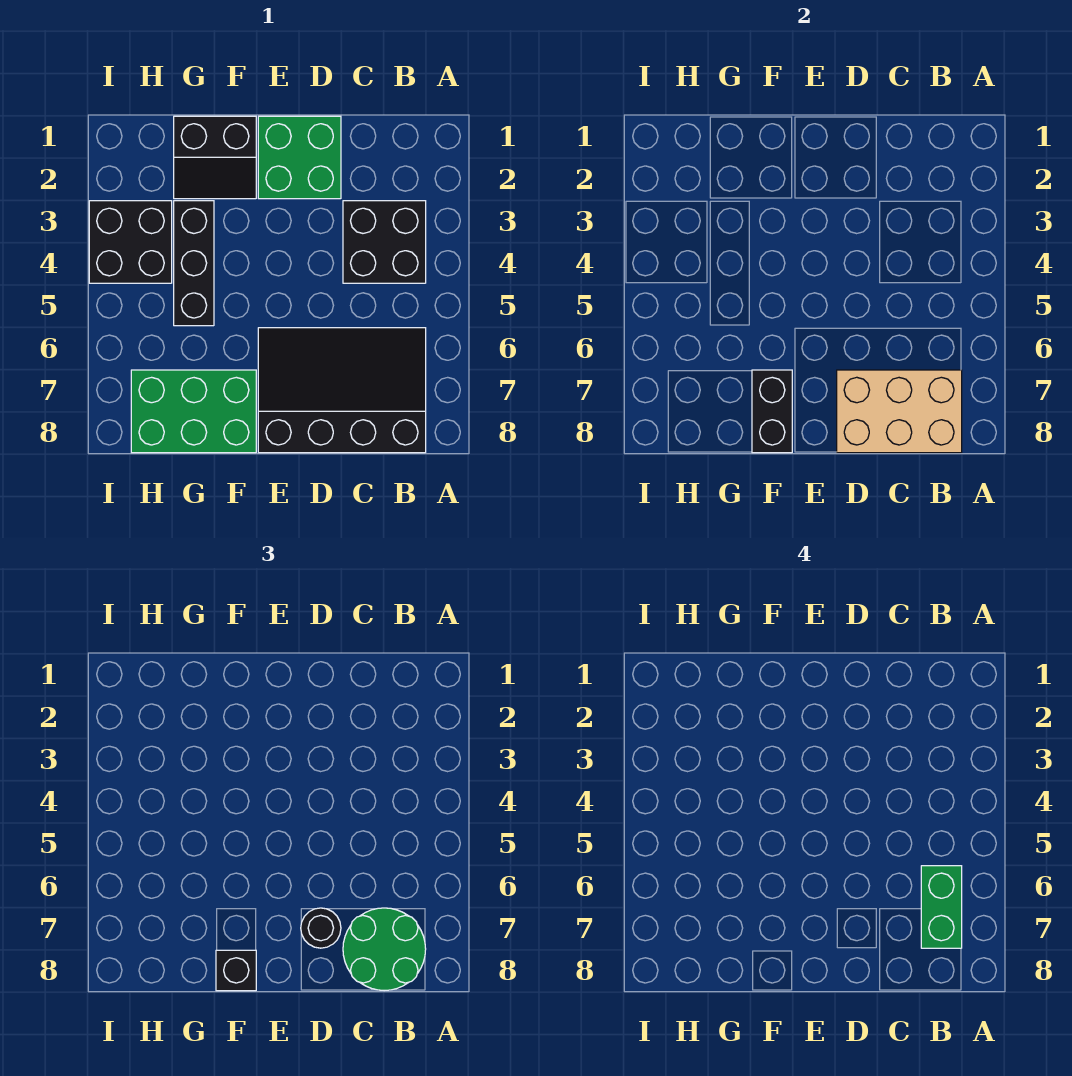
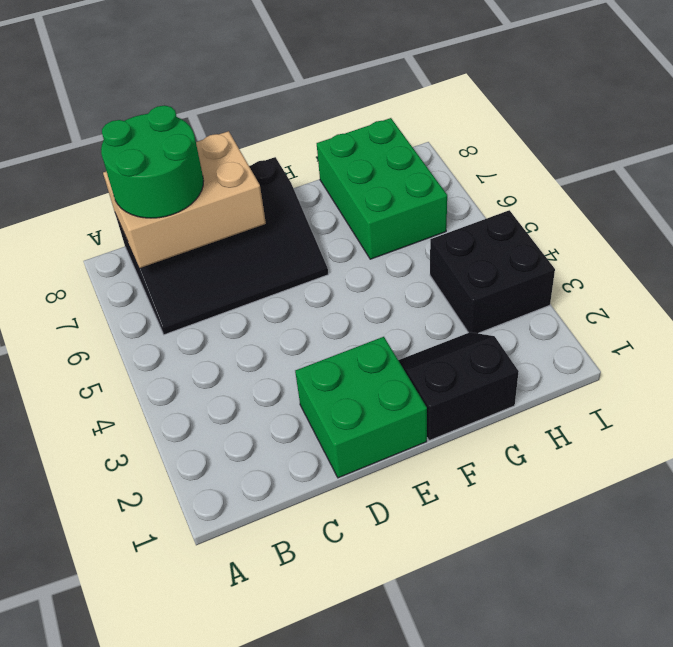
green brick G6:H8 level 1 -> green brick F7:H8 level 1
none -> black brick B3:C4 level 1
none -> black brick G3:G5 level 1
none -> black brick F7:F8 level 2

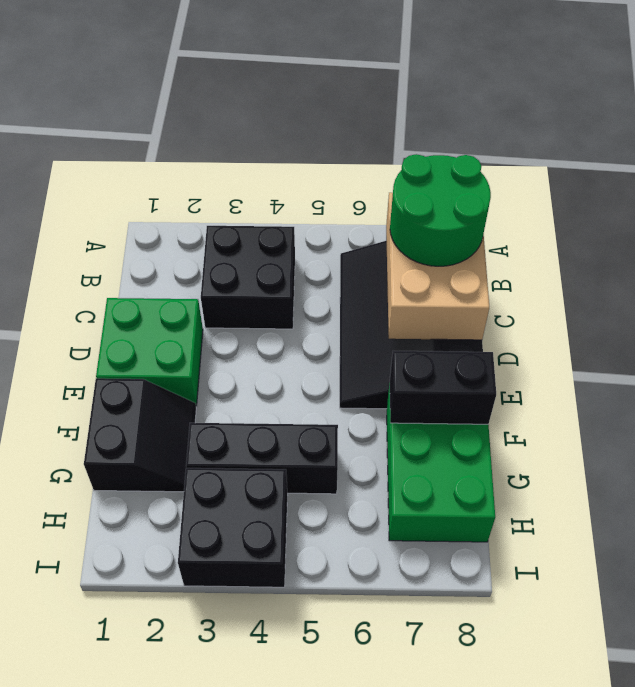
none -> black round brick D7 level 3
none -> black brick F8 level 3
none -> green brick B6:B7 level 4

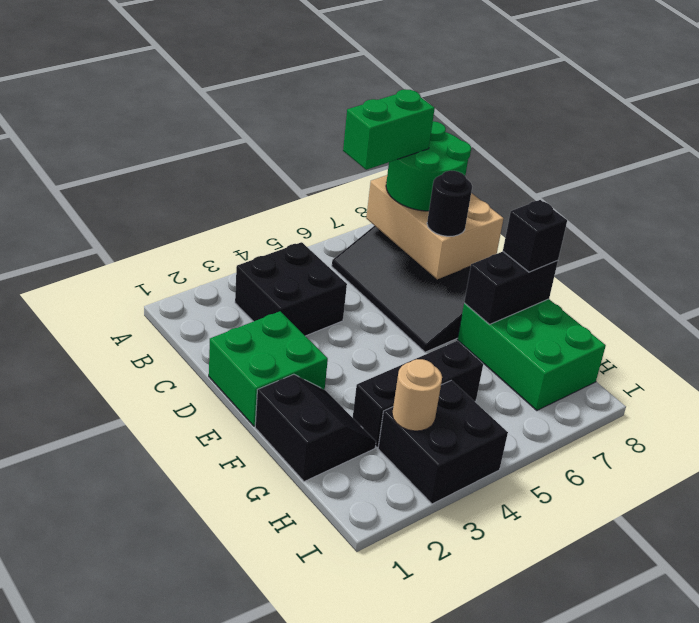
tan round brick H3 level 2 -> none

